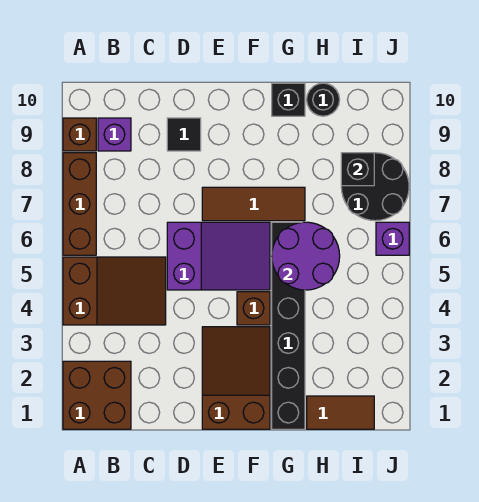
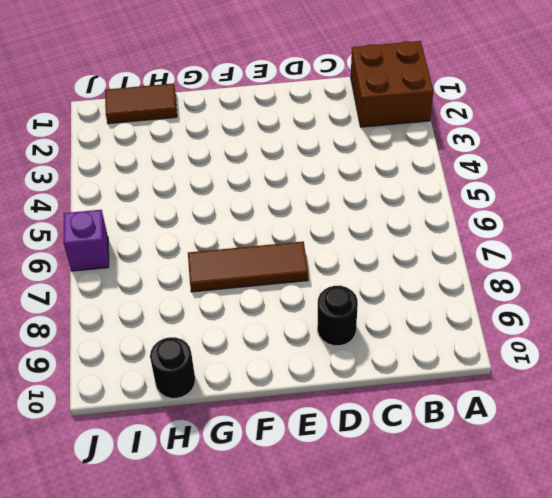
black round brick D9 level 1 -> black tile D9 level 1
none -> brown slope A4:C5 level 1 top A
none -> brown brick A6:A8 level 1
none -> brown brick A9 level 1

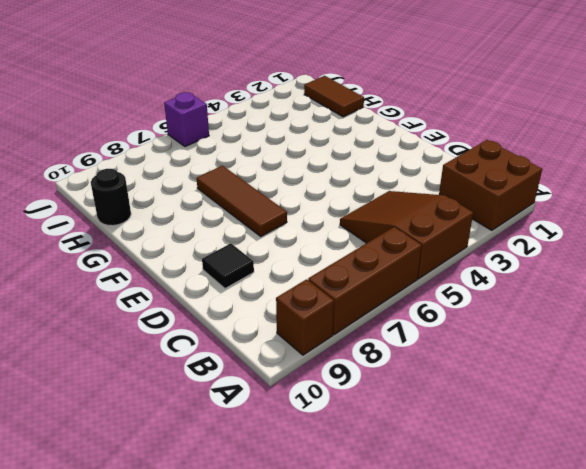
none -> purple brick B9 level 1
none -> purple slope D5:F6 level 1 top D
none -> brown slope E1:F3 level 1 top 1

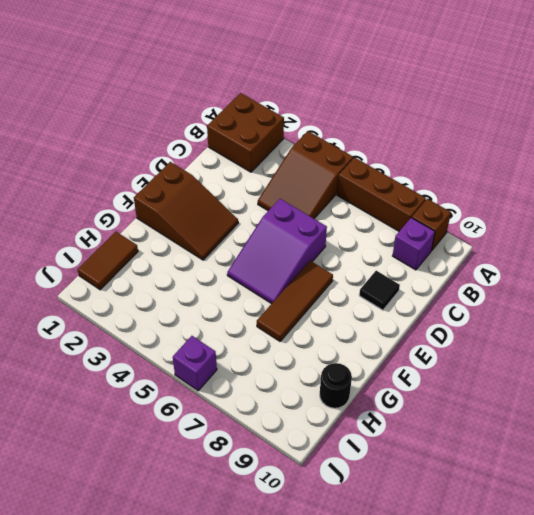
none -> brown brick F4 level 1
none -> black brick G1:G6 level 1
none -> black brick G10 level 1

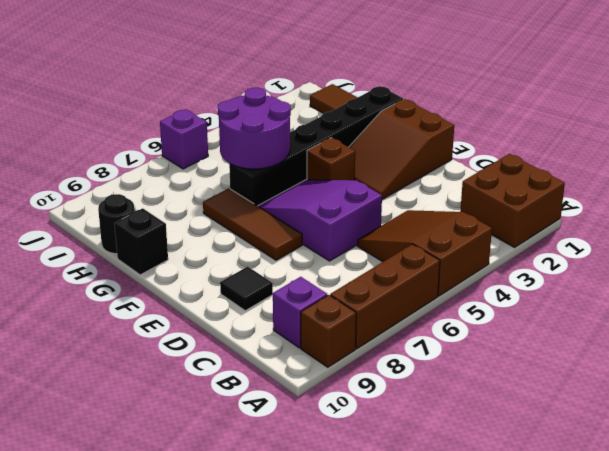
none -> black round brick I7:J8 level 1
none -> black brick I8 level 2

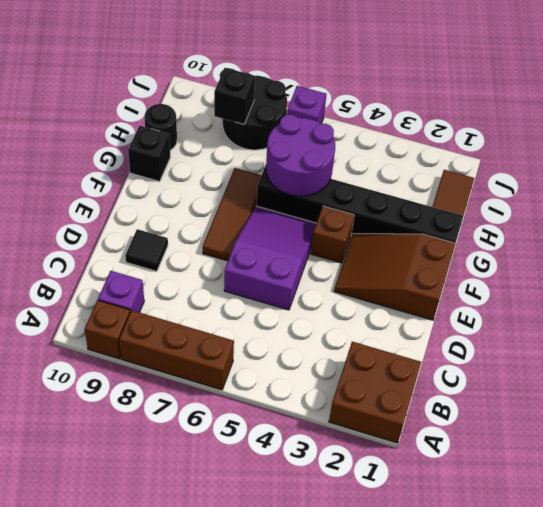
none -> brown slope A4:C5 level 1 top A

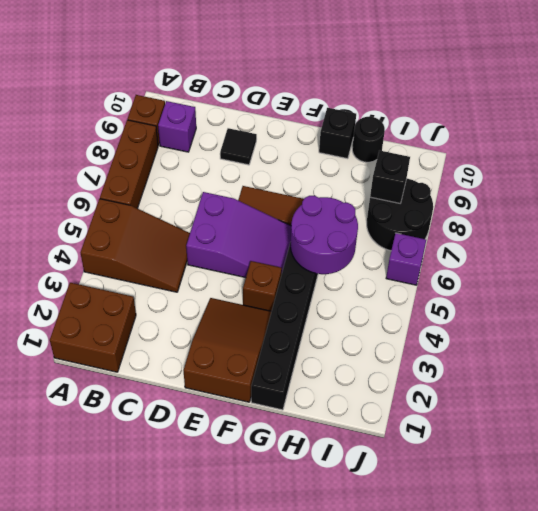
none -> brown tile H1:I1 level 1

